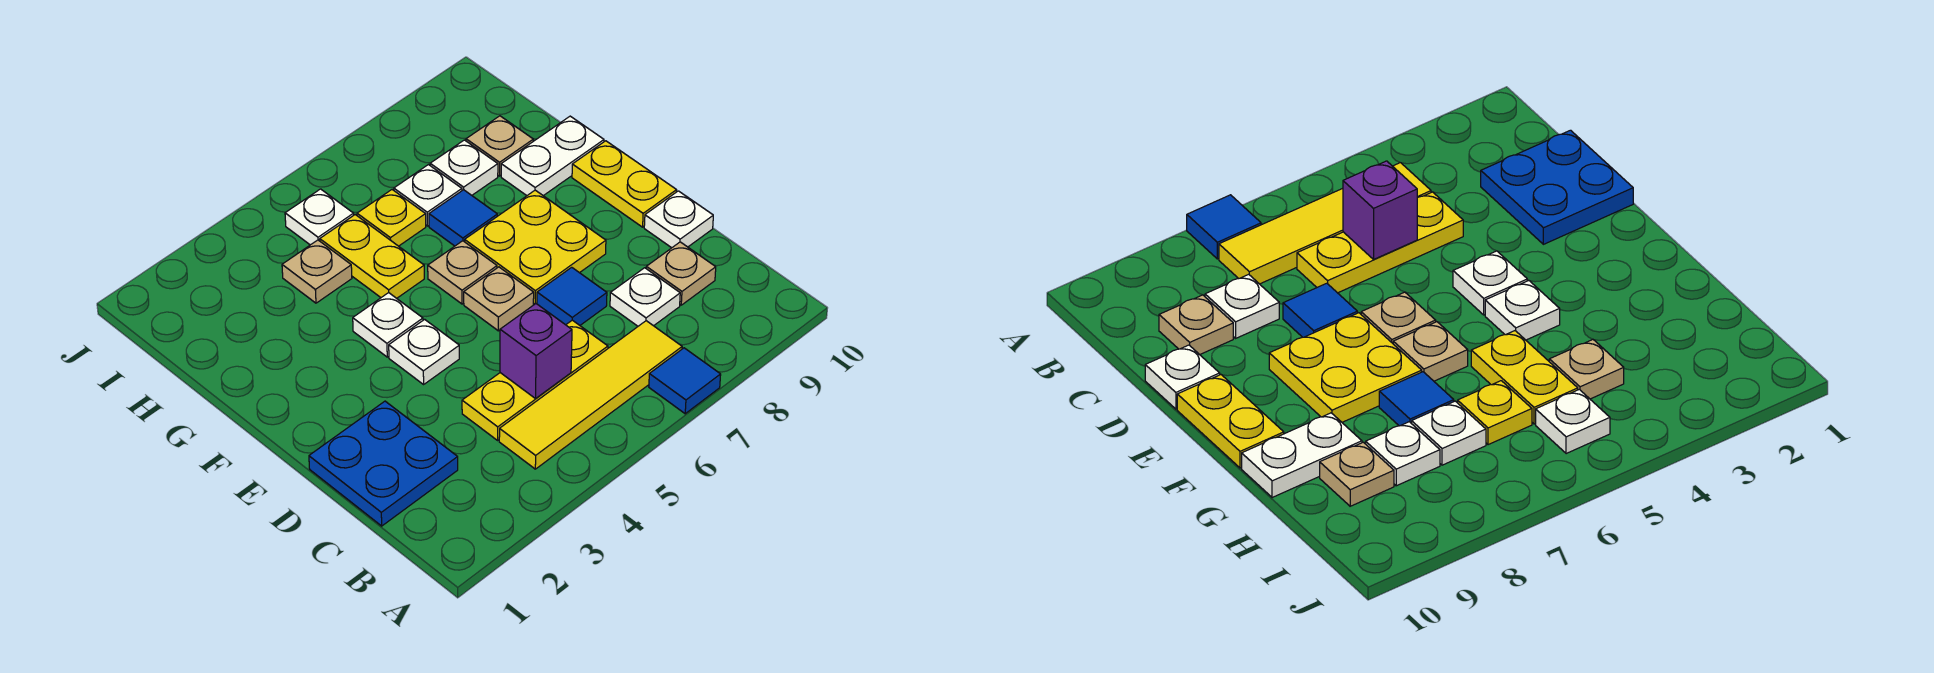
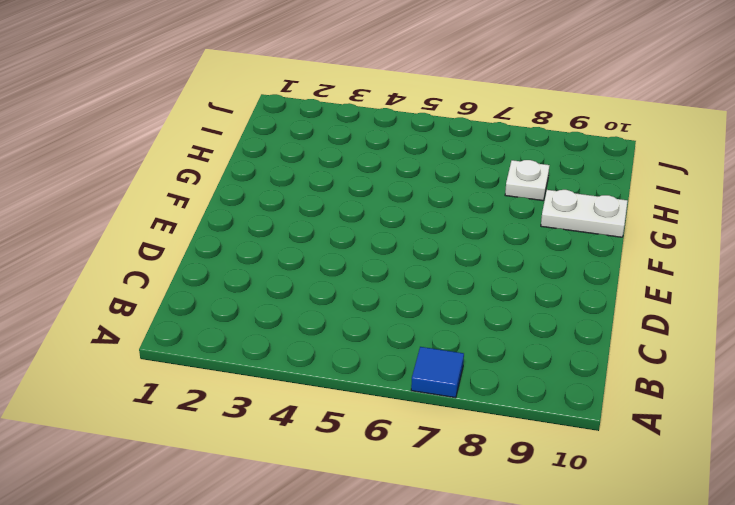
none -> yellow tile B4:B7 level 1
none -> blue plate C1:D2 level 1
none -> yellow plate C4:C6 level 1

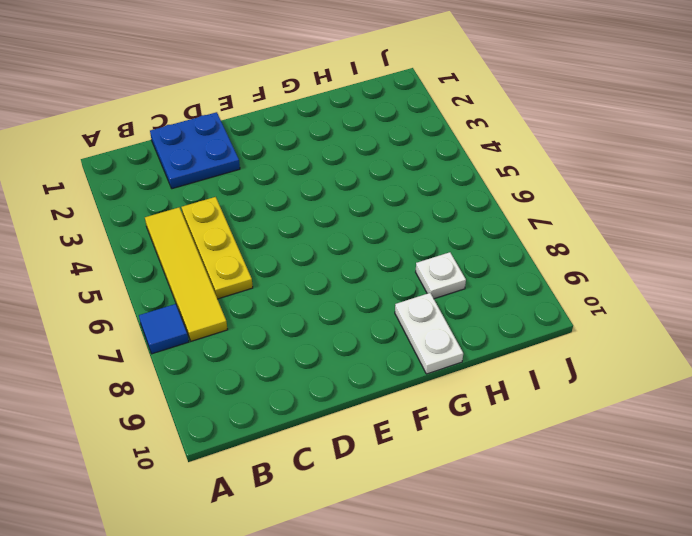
none -> white plate C8 level 1
none -> tan plate C9 level 1
none -> blue tile D7 level 1

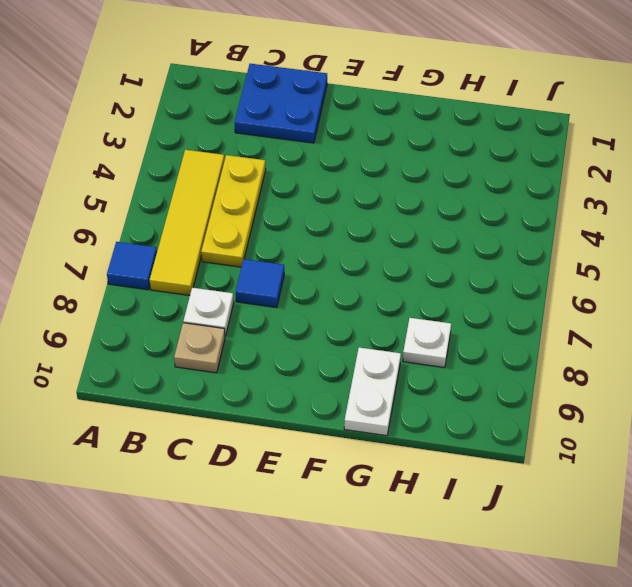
none -> white plate D10 level 1
none -> white plate E4 level 1
none -> tan plate E6 level 1

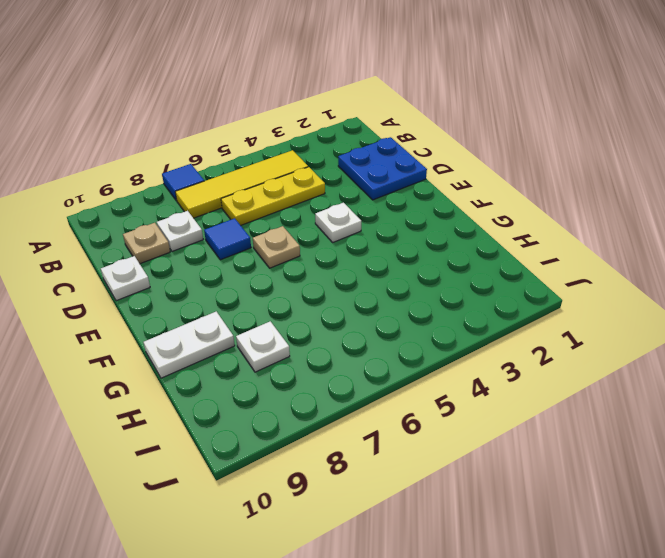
none -> yellow plate E7:F8 level 1
none -> yellow plate E10:F10 level 1
none -> white plate F4 level 1

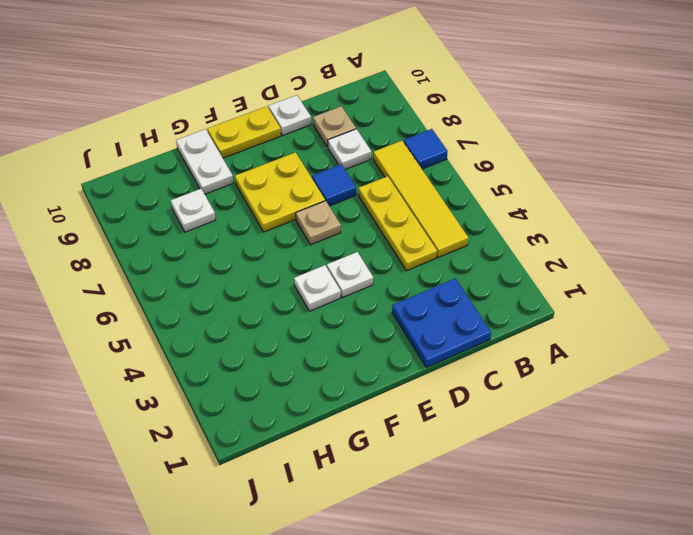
none -> tan plate F6 level 1
none -> yellow plate G5:H5 level 1
none -> blue tile G7 level 1

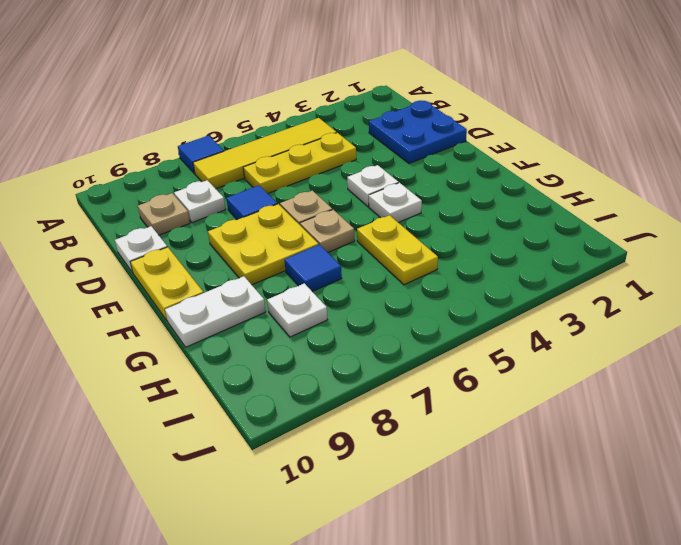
none -> tan plate H4 level 1
none -> yellow plate H6 level 1
none -> white plate H7 level 1

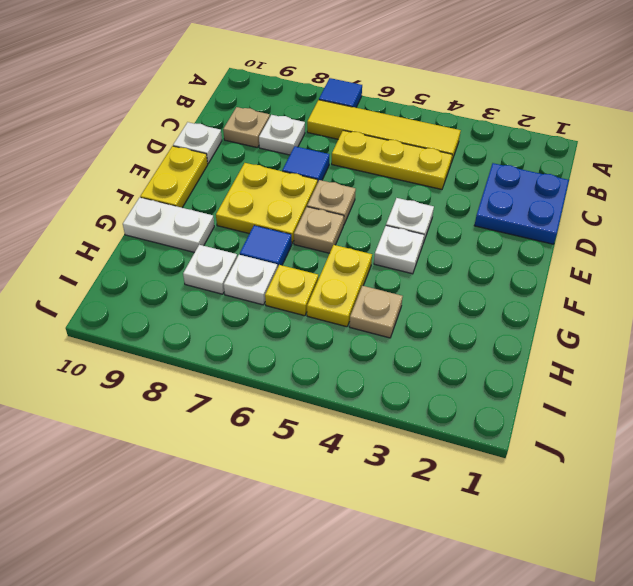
none -> tan plate H9 level 1
none -> white plate I5 level 1
none -> purple brick C5 level 2

